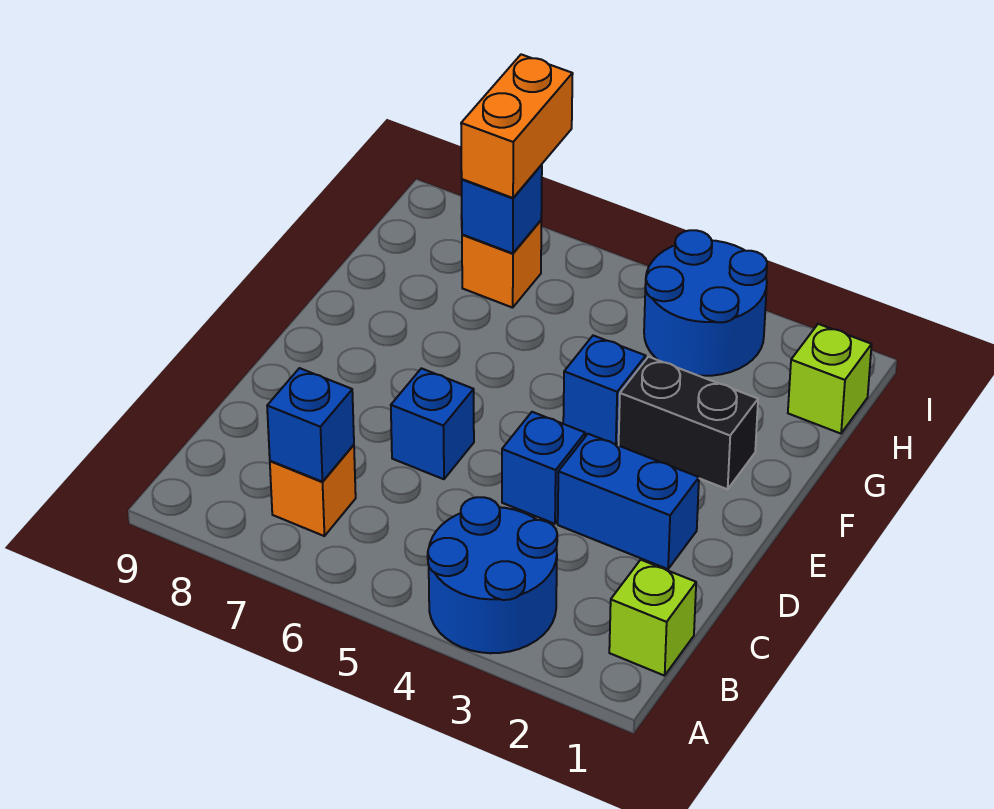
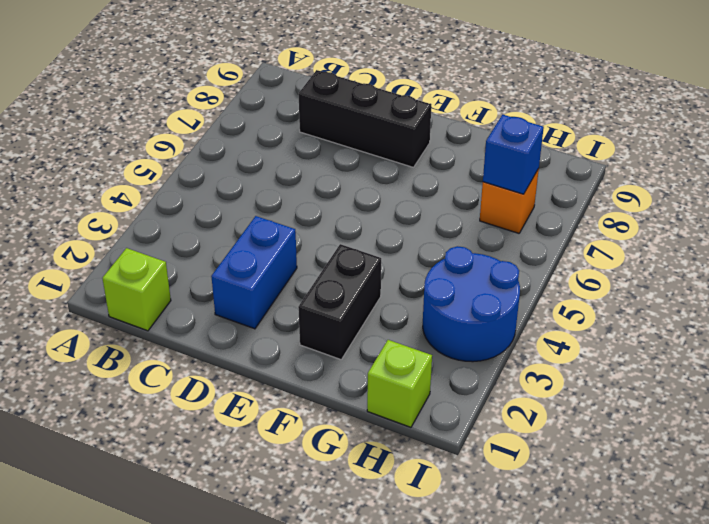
black brick C8:E8 level 1 -> none
none -> blue round brick A3:B4 level 1
none -> orange brick B7 level 1
none -> blue brick D4 level 1

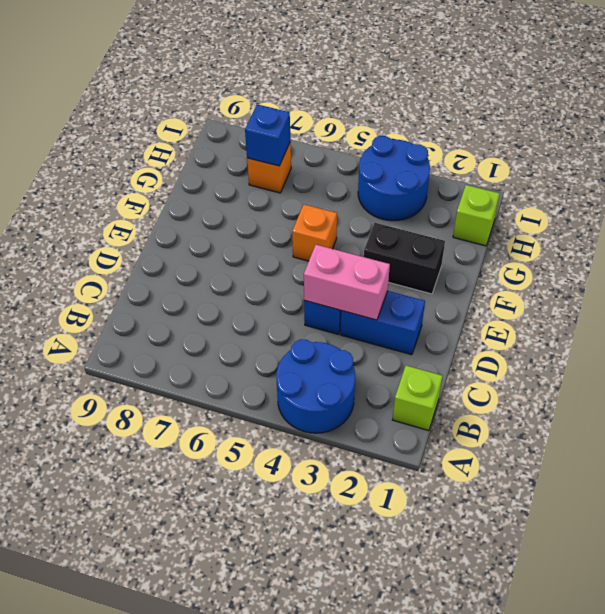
pink brick D3:D4 level 2 -> none
orange brick F5 level 1 -> orange brick B7 level 1
none -> blue brick D6 level 1
none -> blue brick F4 level 1
none -> blue brick B7 level 2

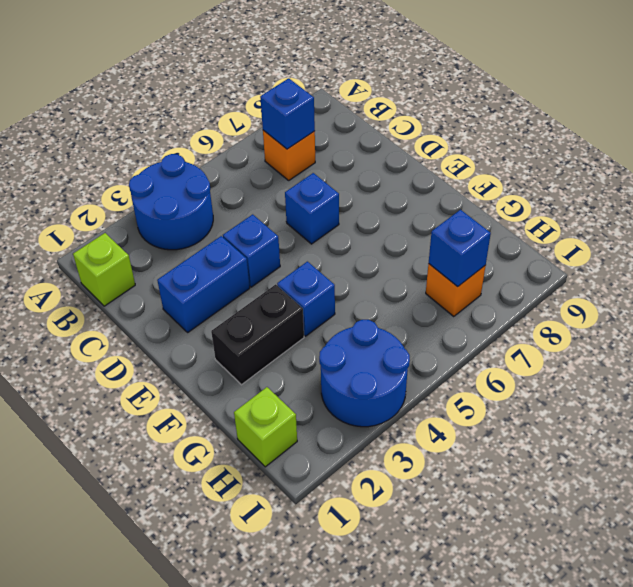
none -> orange brick H7:I7 level 3

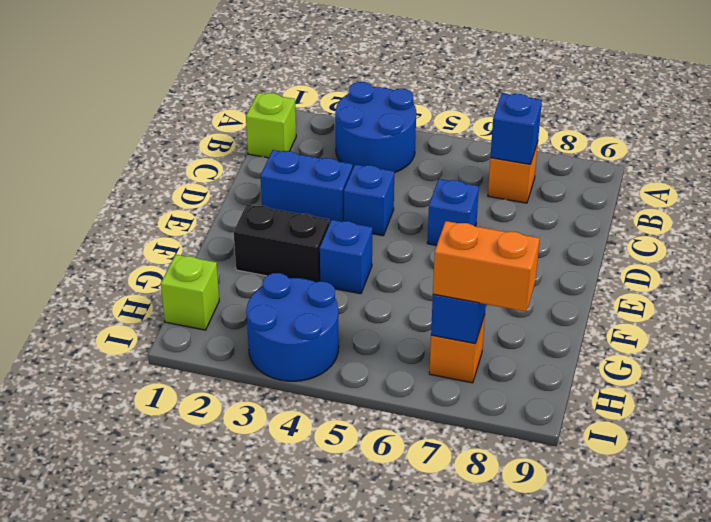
orange brick H7:H8 level 3 -> orange brick H7:I7 level 3

